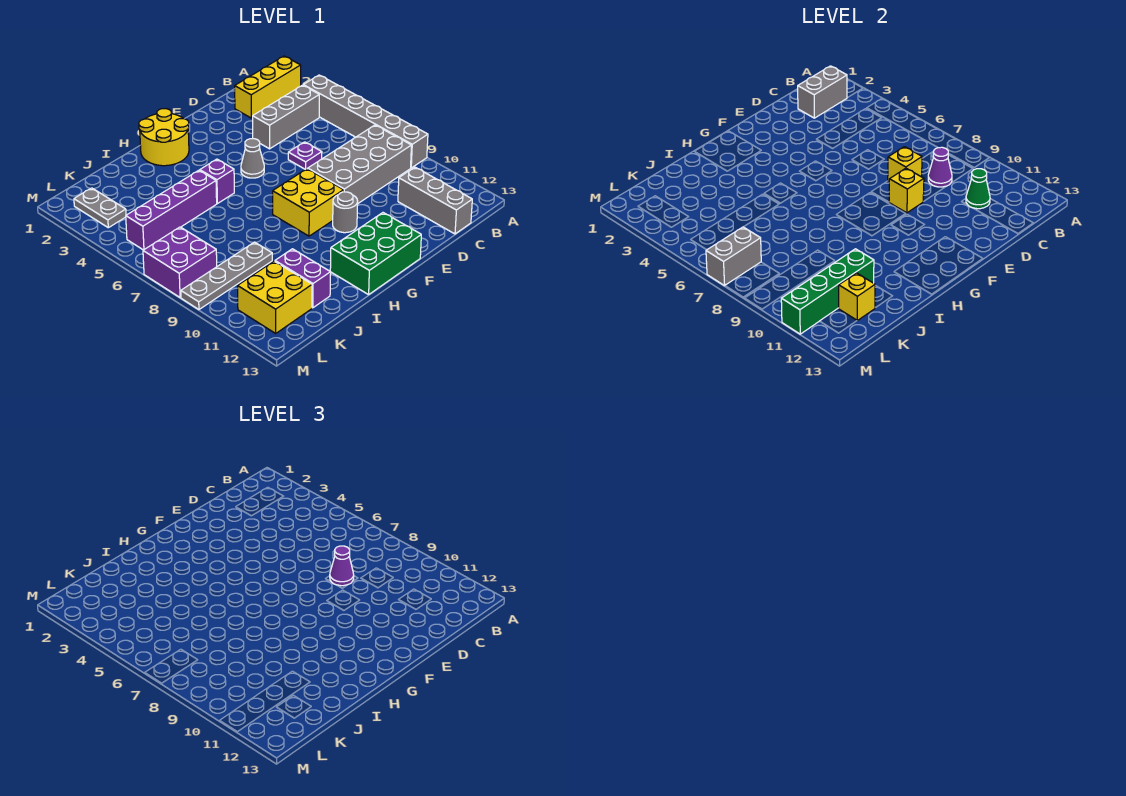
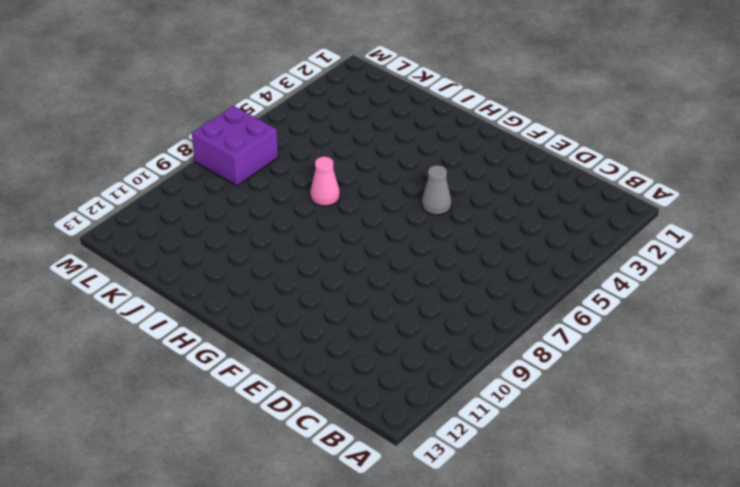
pink cone I7 level 1 -> none
none -> yellow brick A2:C2 level 1
none -> grey brick A4:A9 level 1
none -> grey brick B4:D4 level 1

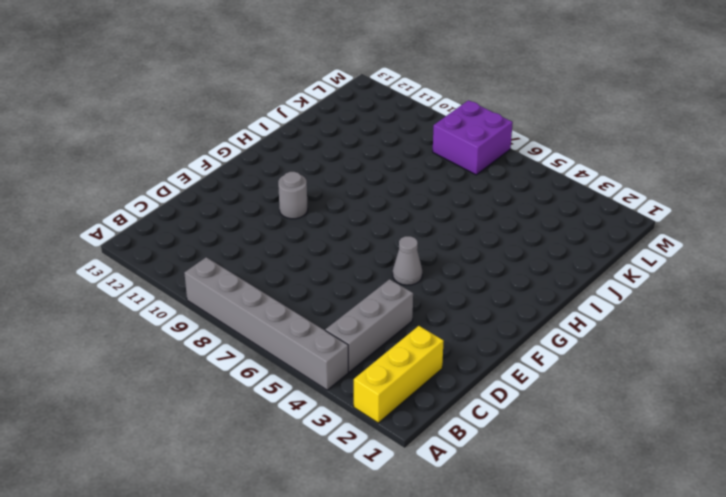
none -> grey brick B8:E9 level 1
none -> grey brick C11:C13 level 1
none -> purple plate D6 level 1

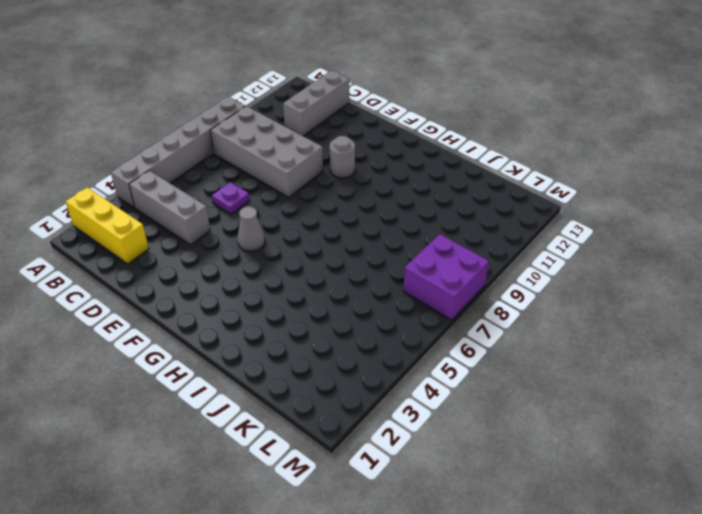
none -> yellow brick F8:G9 level 1
none -> green brick F12:H13 level 1
none -> yellow round brick G1:H2 level 1

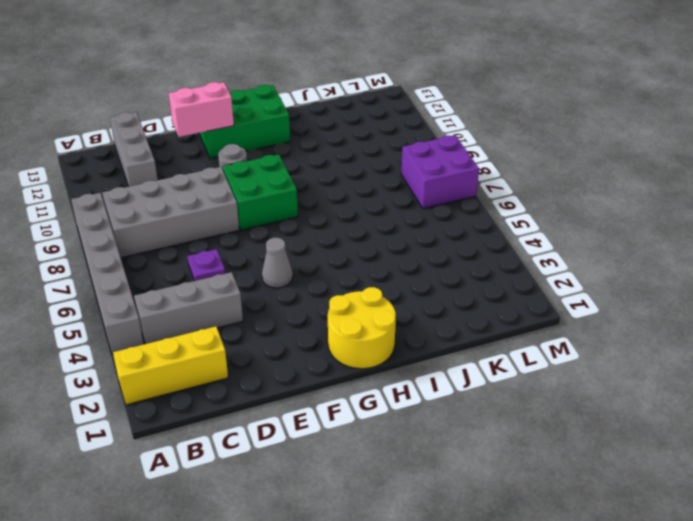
pink brick E12:F12 level 2 -> none
green brick F8:G9 level 1 -> yellow brick F8:G9 level 1
none -> purple brick H5 level 1
none -> purple brick I5:L5 level 1
none -> grey plate J9:M9 level 1

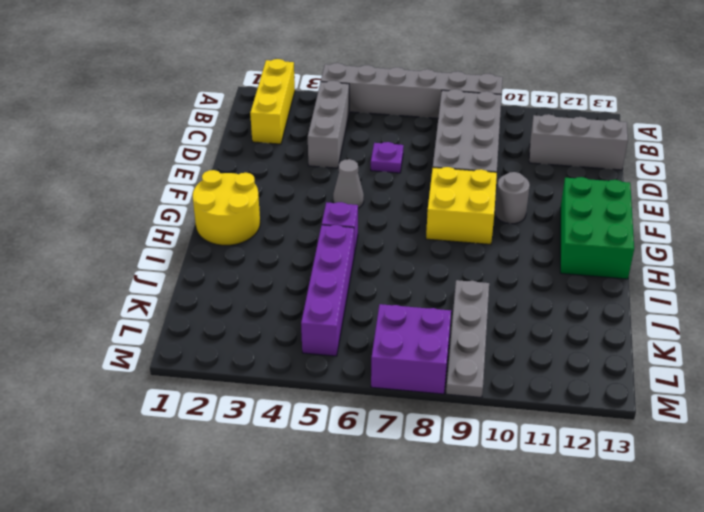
none -> purple brick J11:J12 level 1
none -> yellow brick K11:L12 level 1
none -> grey plate L2:L3 level 1

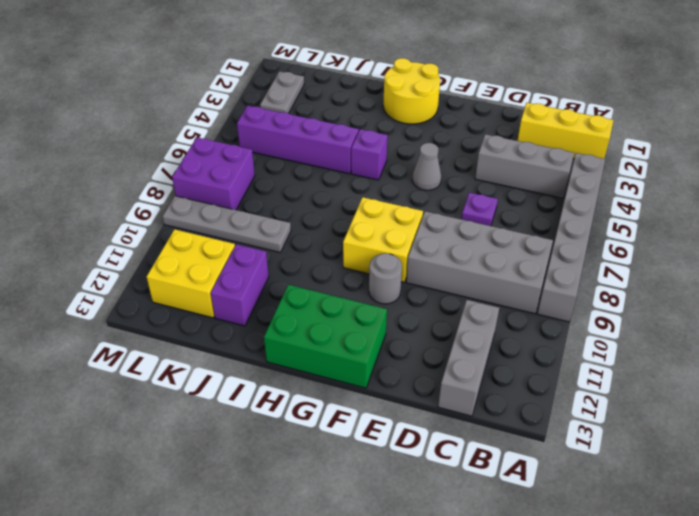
none -> grey brick B2:C2 level 2
none -> purple cone C9 level 2
none -> green cone C11 level 2

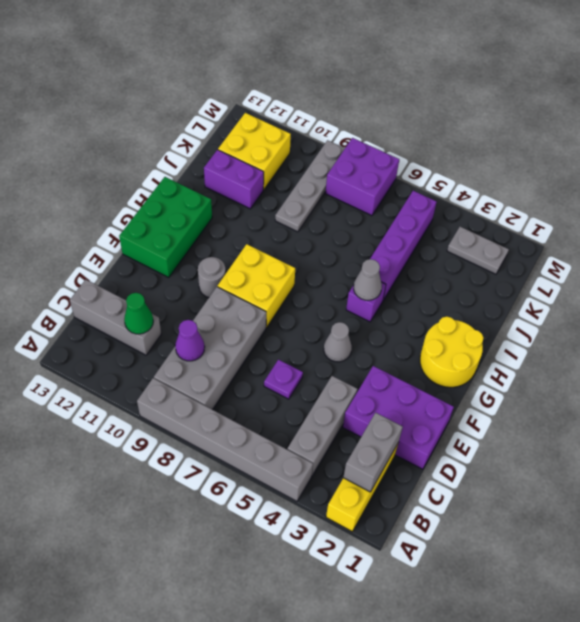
purple brick D1:E3 level 1 -> none
grey cone H5 level 2 -> none
none -> yellow brick D8 level 2
none -> yellow brick E9 level 2
none -> green brick J11:M11 level 2

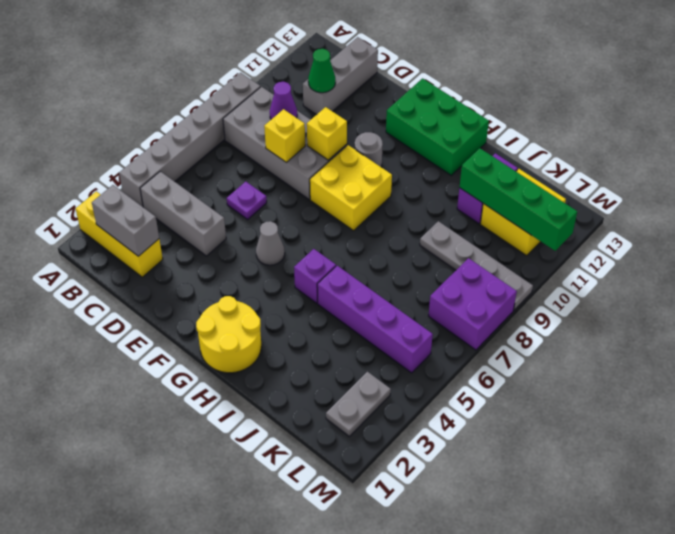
none -> yellow brick K12 level 2
none -> grey brick L7:M7 level 2
none -> purple cone D8 level 3

